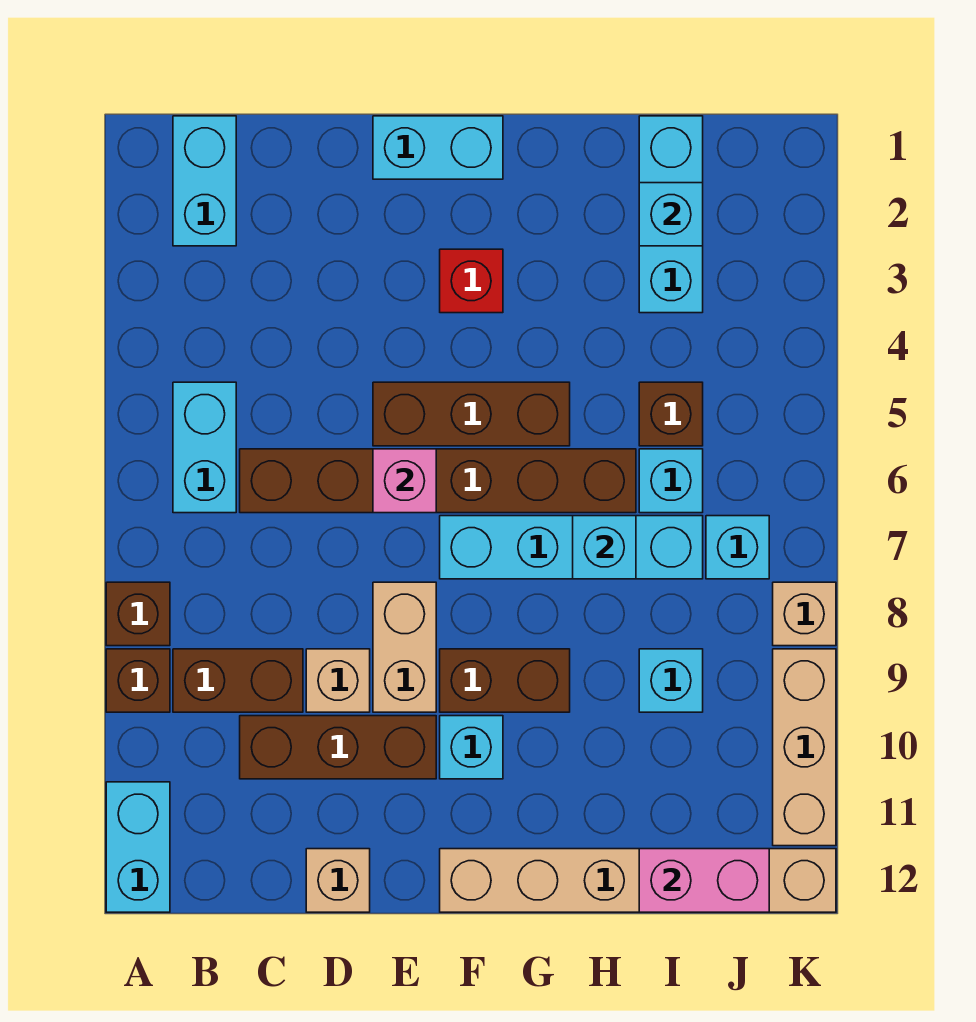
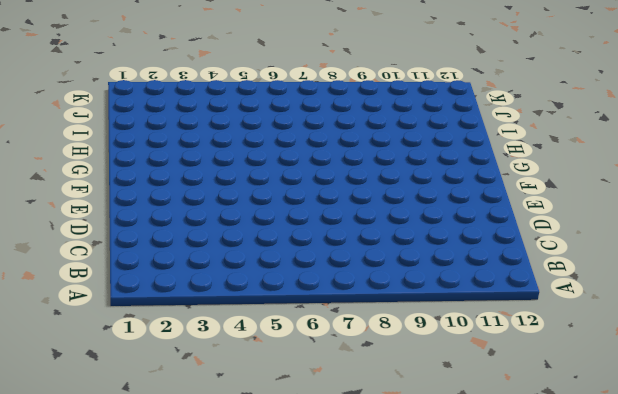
none -> brown brick A8 level 1
none -> brown brick A9 level 1
none -> cyan brick A11:A12 level 1

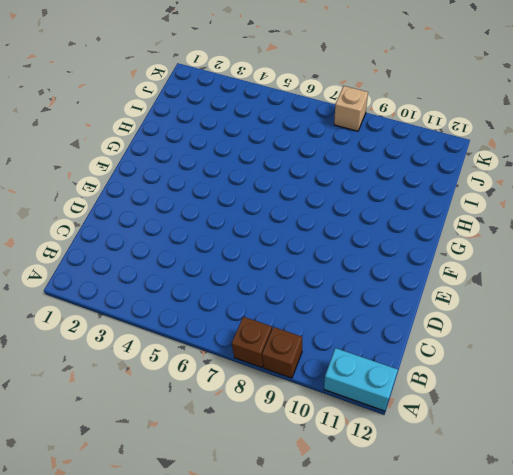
none -> cyan brick B1:B2 level 1
none -> cyan brick B5:B6 level 1
none -> brown brick B9:C9 level 1

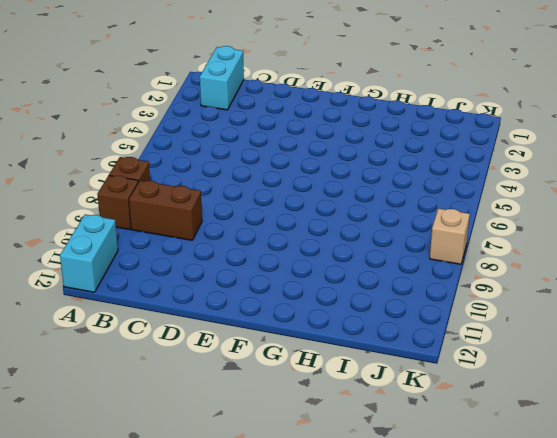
none -> cyan brick B5:B6 level 1
none -> brown brick C6:H6 level 1
none -> brown brick C10:E10 level 1

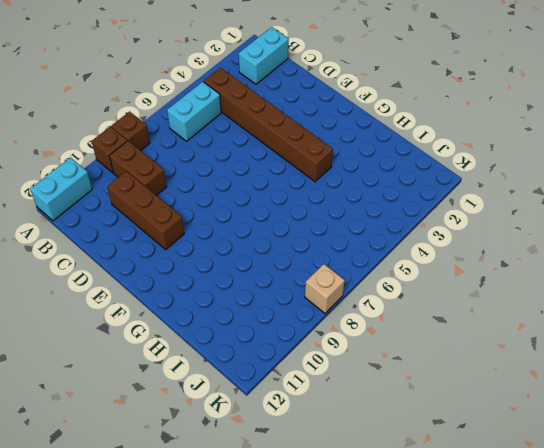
brown brick B4:G4 level 1 -> brown brick C6:H6 level 1
none -> tan brick D9 level 1
none -> tan brick D12 level 1
none -> cyan brick E1:F1 level 1

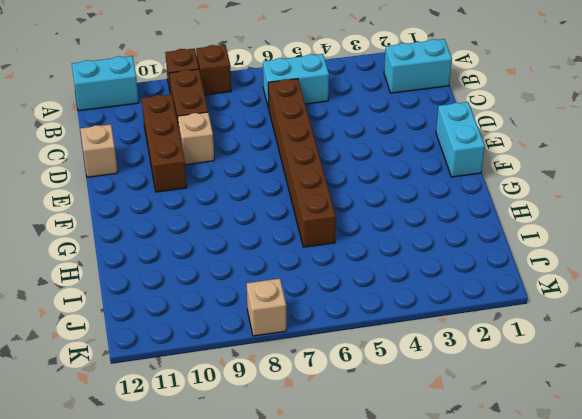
none -> brown brick E5:G5 level 1
none -> tan brick E8:E9 level 1
none -> red brick F3 level 1

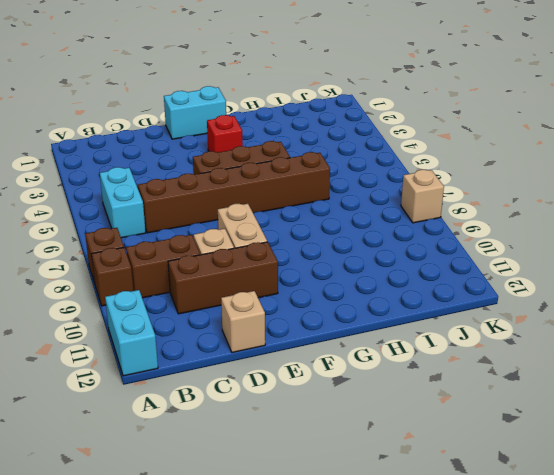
none -> cyan brick B1:B2 level 1
none -> cyan brick F7:I7 level 1
none -> brown brick F9:G9 level 1

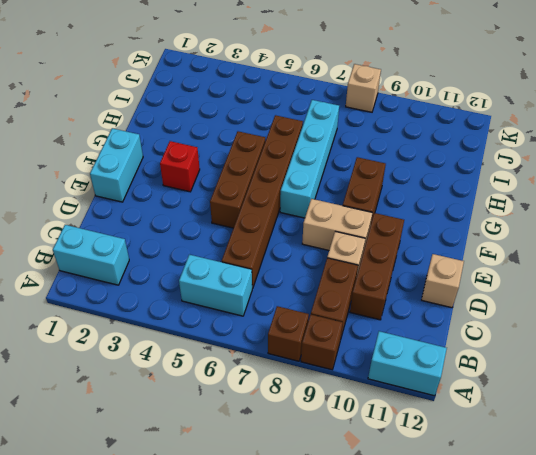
none -> cyan brick F10 level 1
none -> tan brick F12:K12 level 1
none -> cyan brick I1:I3 level 1

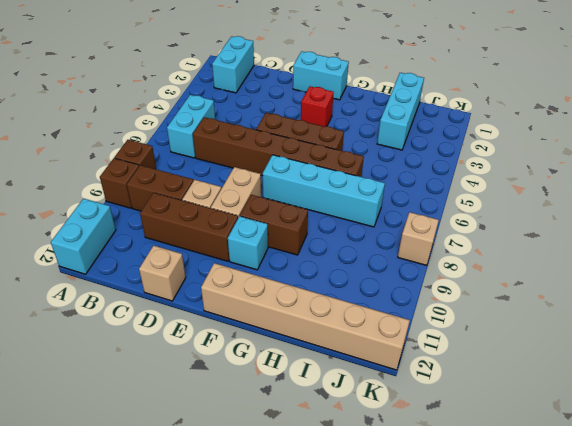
none -> brown brick I5 level 1
none -> cyan brick I6 level 1
none -> cyan brick I9 level 1

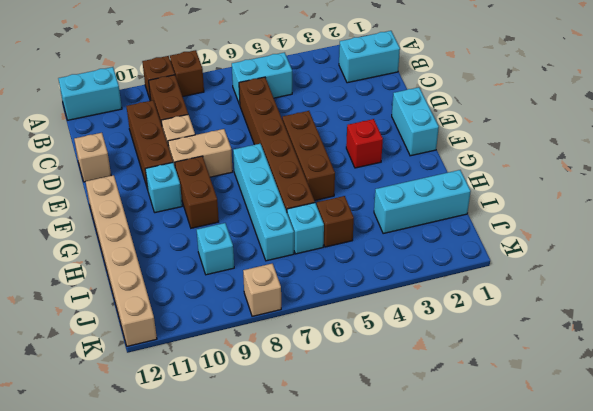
none -> cyan brick J7 level 1
none -> tan brick K9:K11 level 1
none -> pink brick E6 level 2

